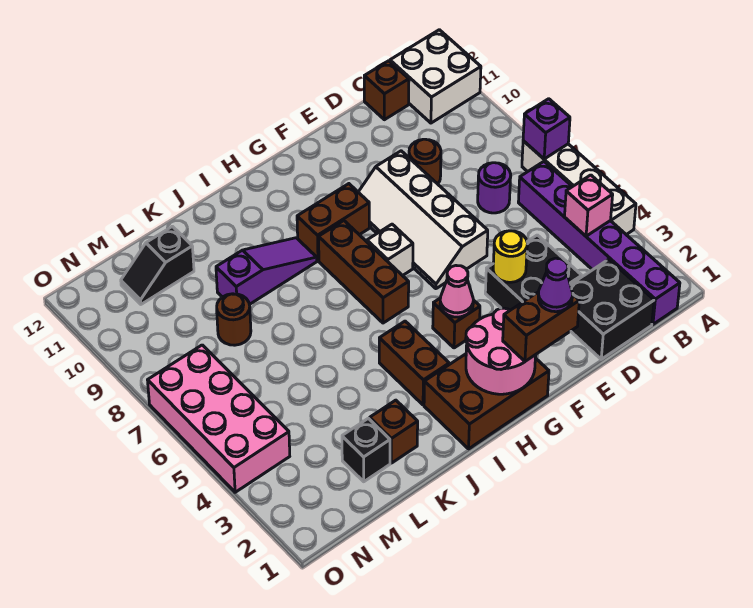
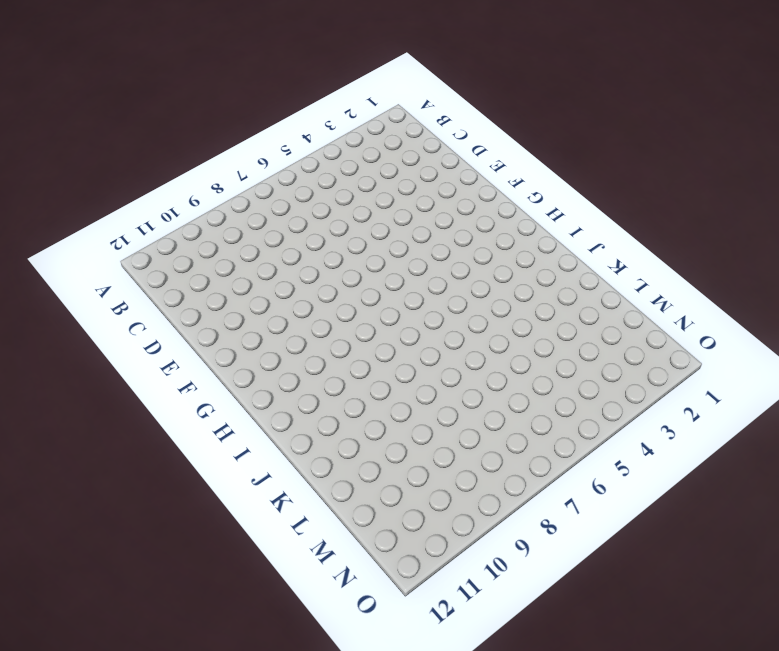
none -> white brick A4:A7 level 1
none -> white brick A11:B12 level 1
none -> purple brick B1:B6 level 1

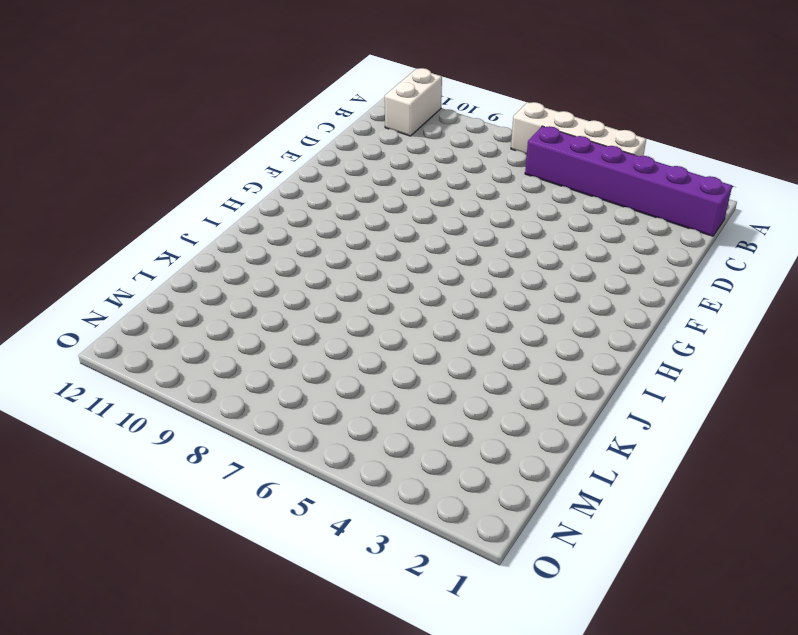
white brick A11:B11 level 1 -> white brick A11:B12 level 1
none -> black brick C1:D2 level 1
none -> purple round brick C7 level 1
none -> brown brick C12 level 1

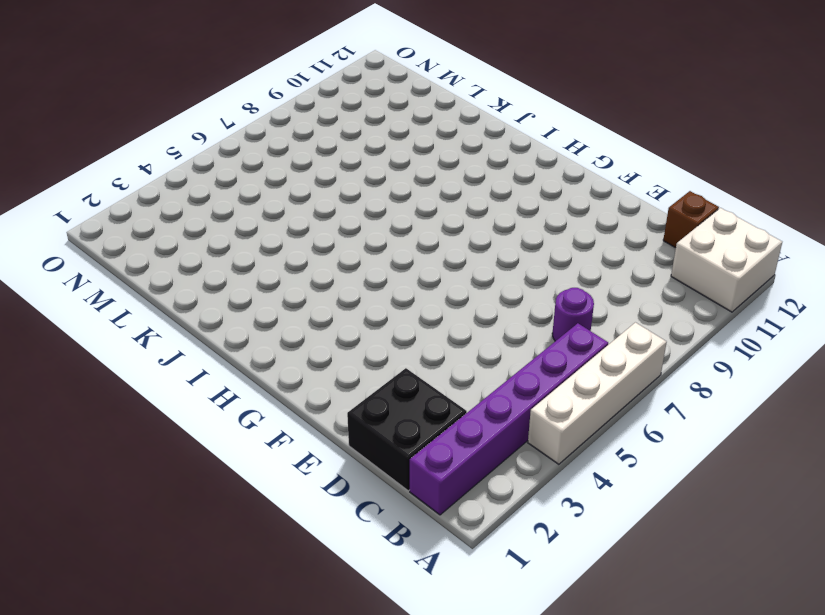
none -> black brick D3:E4 level 1
none -> brown round brick D9 level 1
none -> white slope E6:F9 level 1 top E

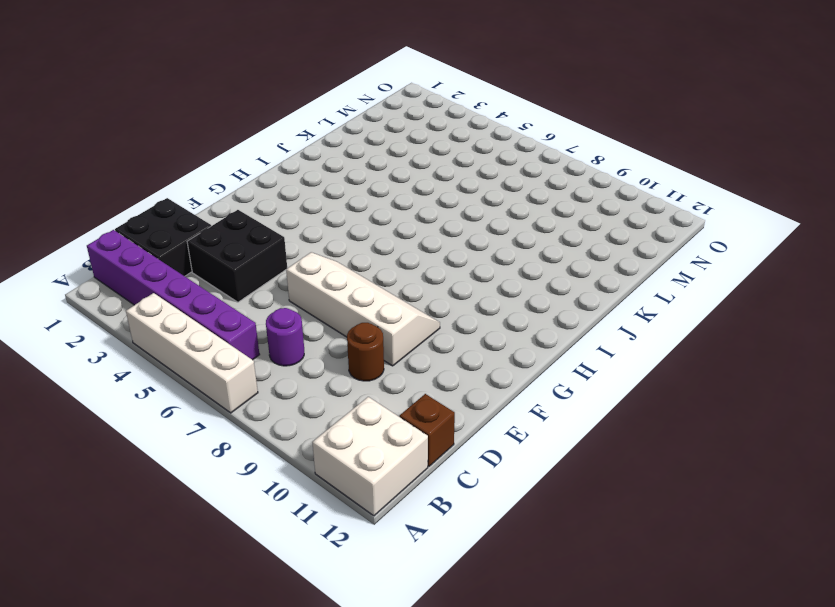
none -> brown brick G1:I2 level 1
none -> brown brick G4 level 1
none -> white brick G7 level 1

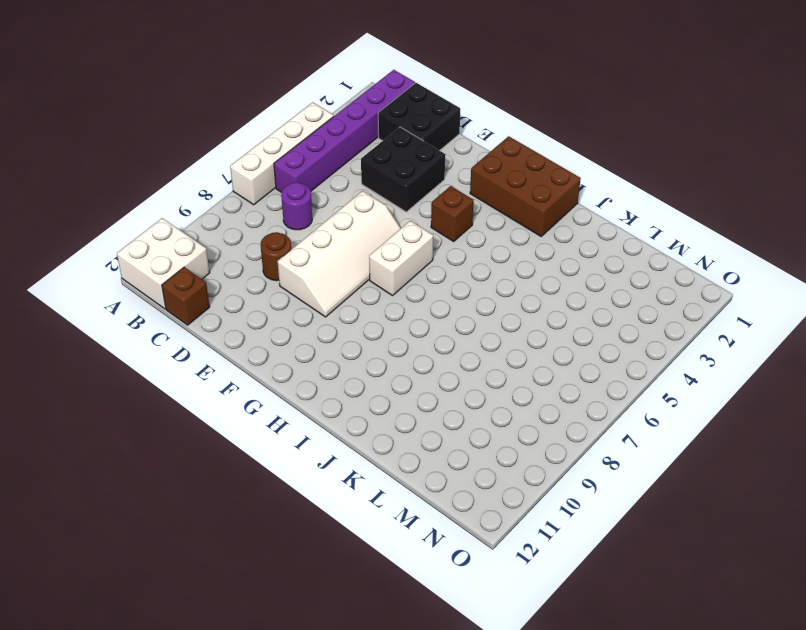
white brick G6:G7 level 1 -> white brick G7 level 1
none -> brown brick G9:H9 level 1
none -> brown brick H6:H8 level 1
none -> brown brick I3:I4 level 1

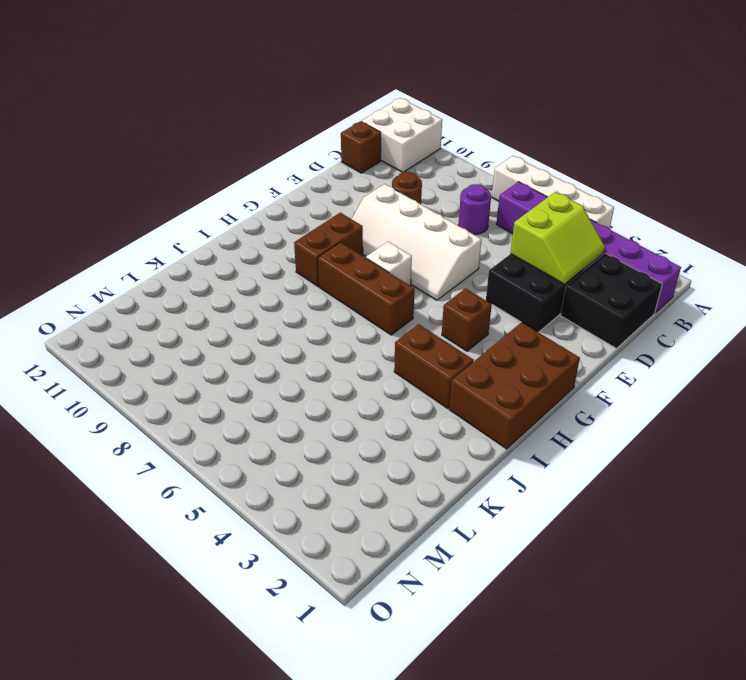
lime slope C3:D4 level 2 top 4 -> none
none -> purple slope I9:K9 level 1 top K
none -> brown brick K2 level 1
none -> black brick L2 level 1

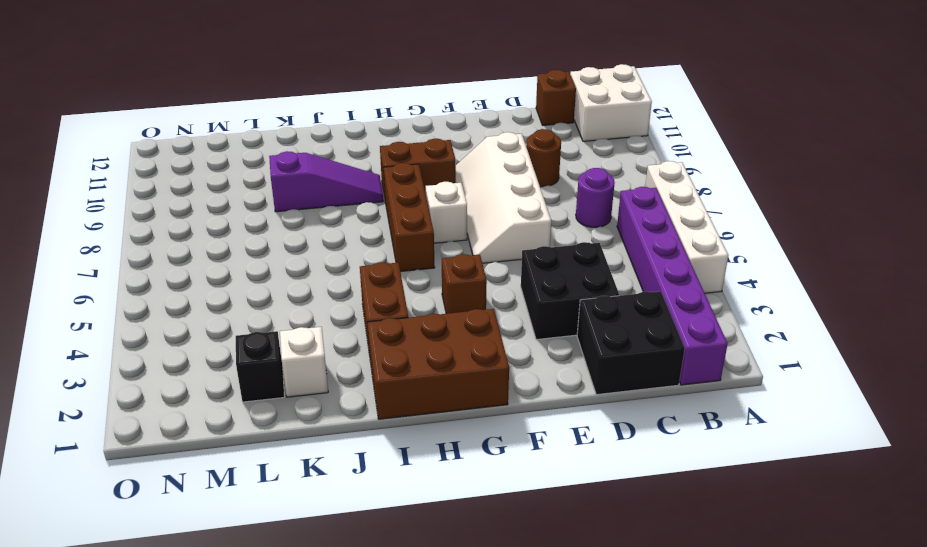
white brick K2 level 1 -> brown brick K2 level 1
none -> brown round brick L8 level 1
none -> black slope L11:M11 level 1 top L
none -> pink brick N4:O7 level 1

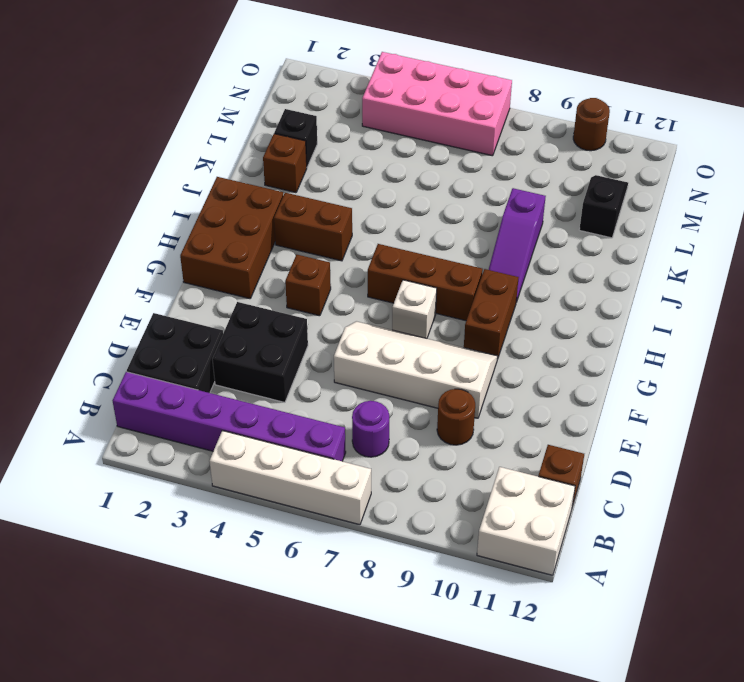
brown round brick O10 level 1 -> brown round brick L8 level 1
none -> purple brick A7 level 2
none -> pink brick B4 level 2
none -> yellow round brick E4 level 2

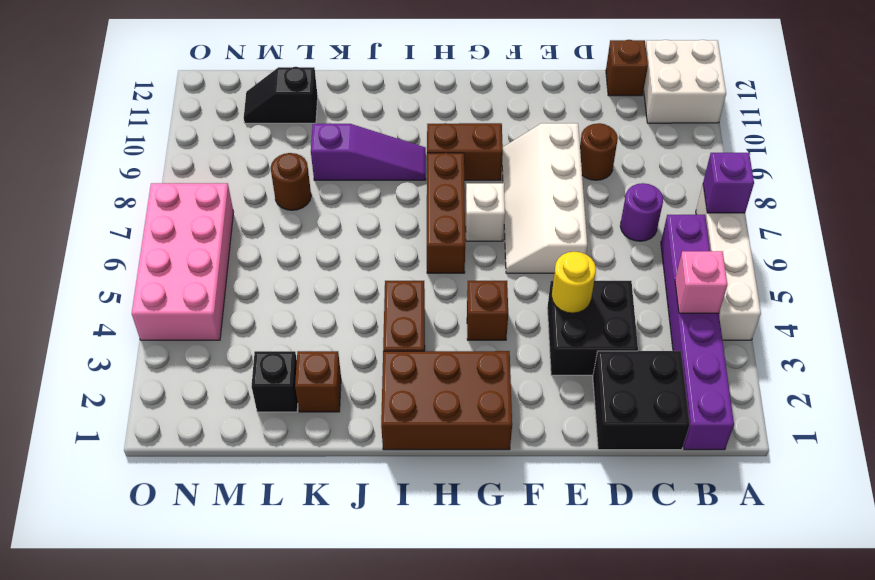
none -> pink round brick G1:H2 level 2
none -> pink cone G4 level 2
none -> brown brick F1:G1 level 3

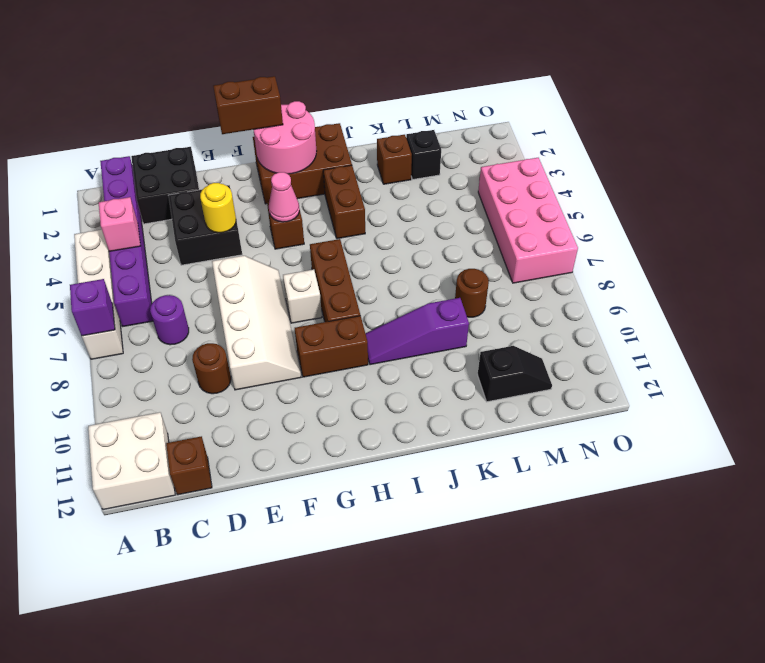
none -> purple cone F1 level 4

